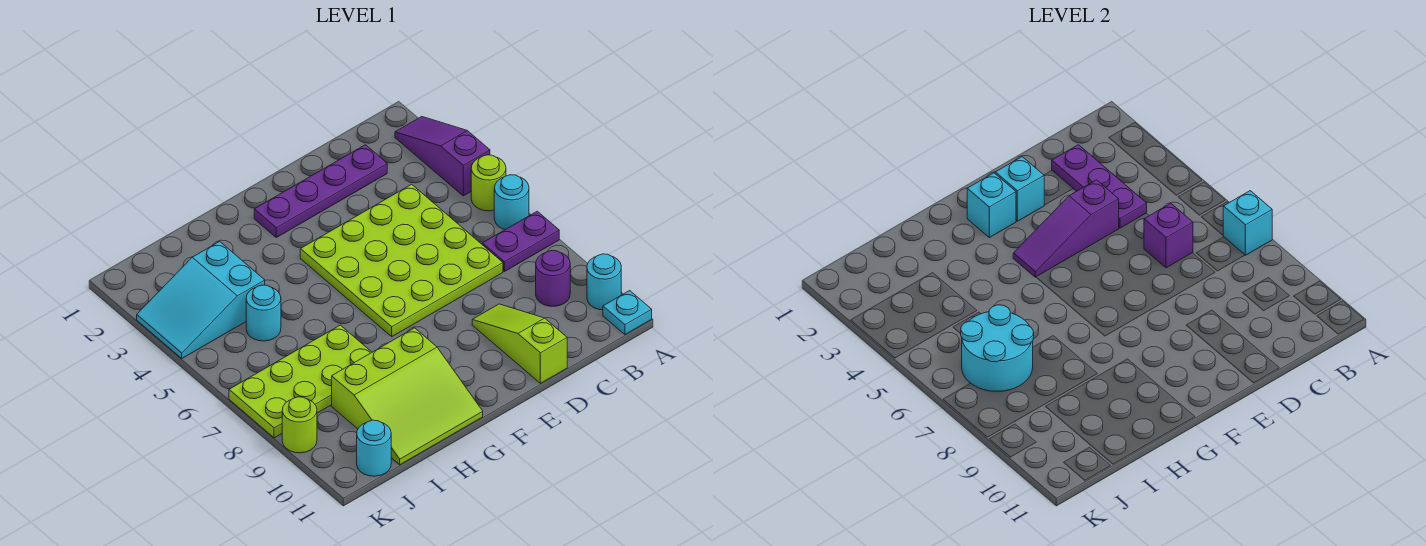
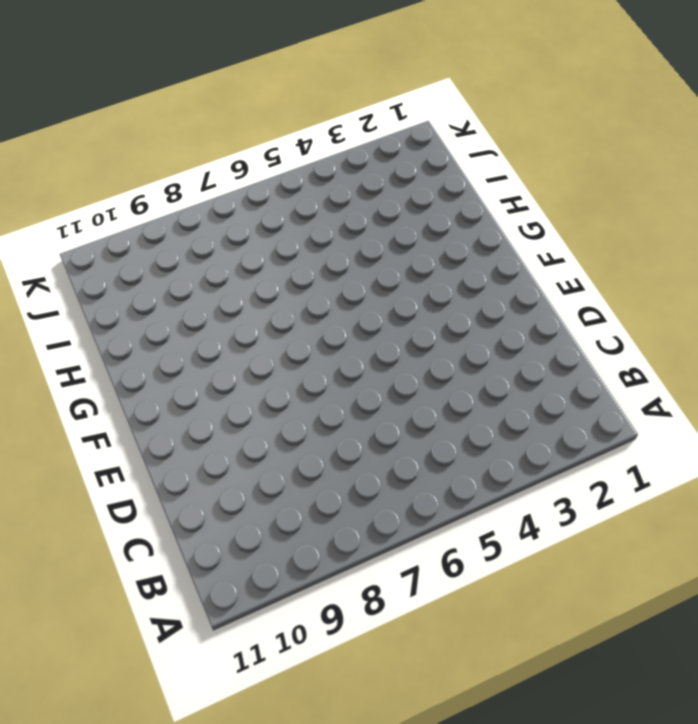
none -> purple slope A2:A4 level 1 top 4
none -> lime round brick A5 level 1
none -> cyan round brick A6 level 1

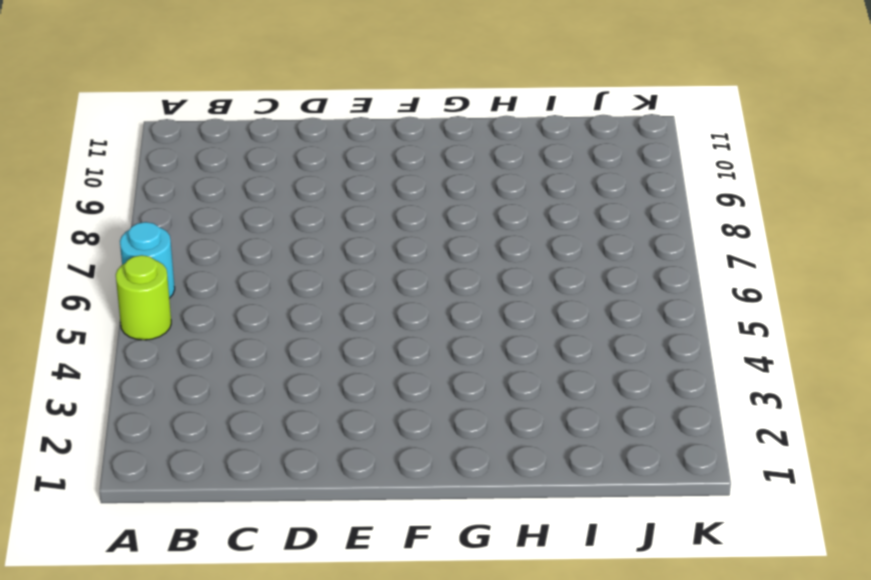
none -> purple slope A2:A4 level 1 top 4
none -> purple plate A7:B7 level 1
none -> cyan round brick A10 level 1

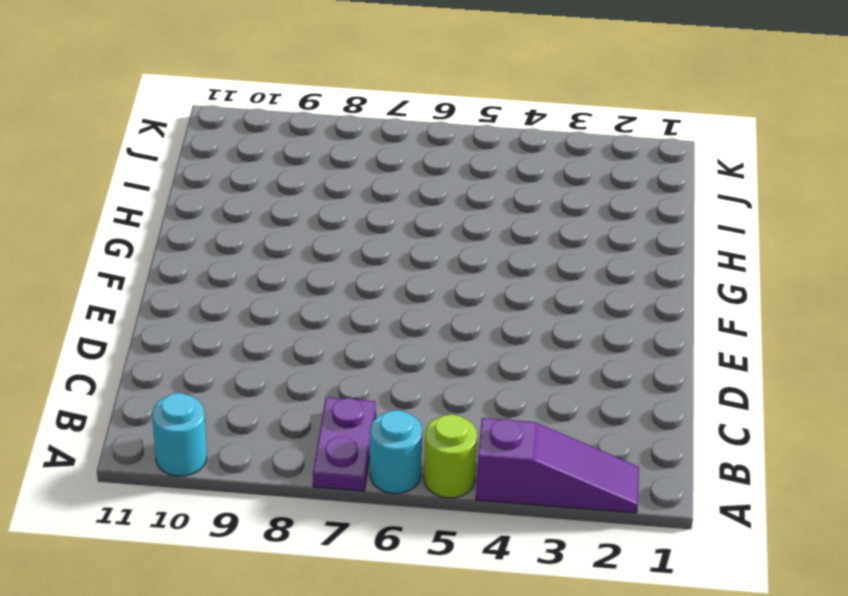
none -> cyan plate A11 level 1
none -> purple round brick B9 level 1
none -> purple plate C2:F2 level 1

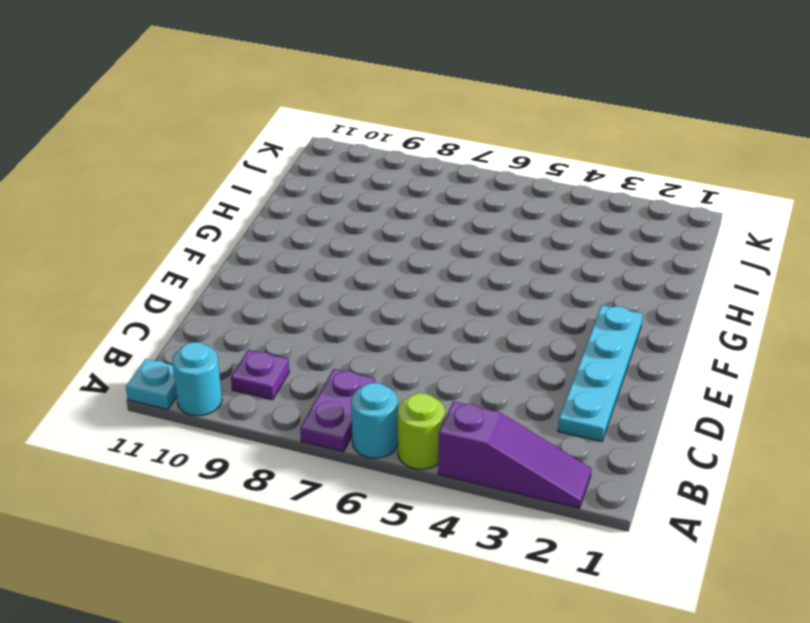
purple plate B9 level 1 -> purple round brick B9 level 1
cyan plate C2:F2 level 1 -> purple plate C2:F2 level 1
none -> lime plate C4:F7 level 1
none -> lime slope D9:D11 level 1 top 11
none -> lime slope G9:I11 level 1 top 9

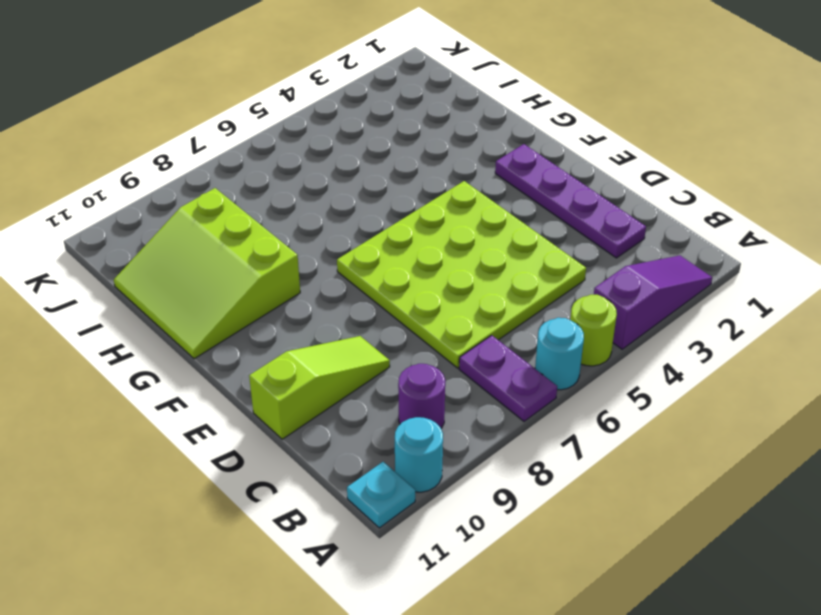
none -> lime plate H7:K8 level 1
none -> cyan slope I3:K4 level 1 top I
none -> cyan round brick I5 level 1

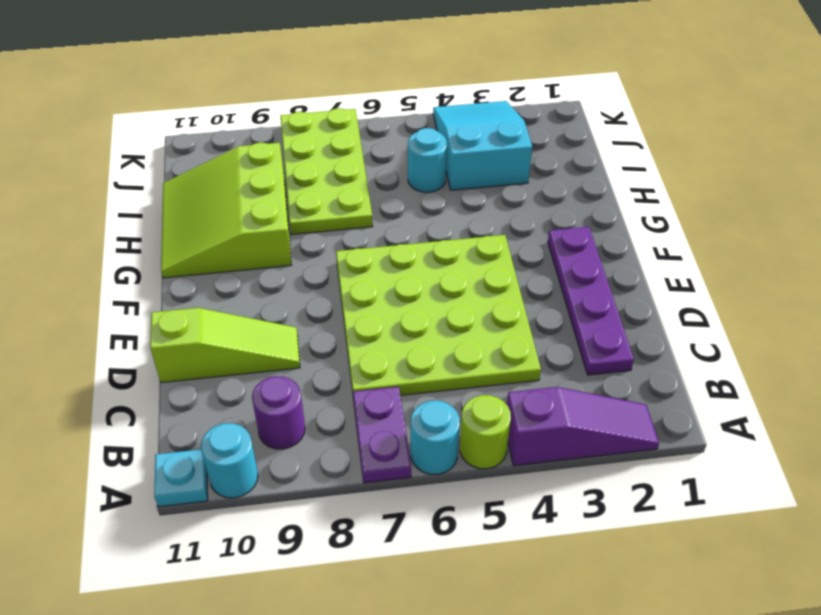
none -> cyan round brick J11 level 1
none -> lime round brick K9 level 1
none -> cyan brick A7 level 2

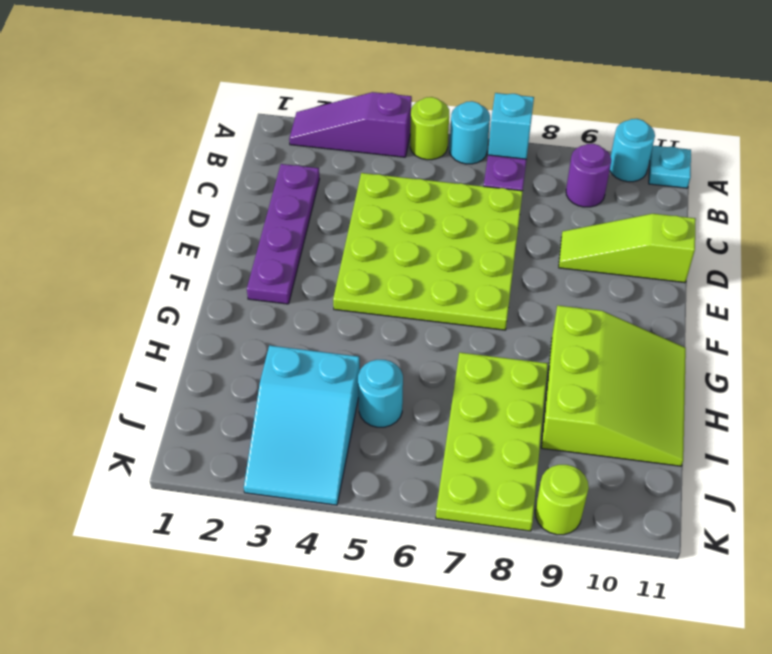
none -> cyan round brick J11 level 1
none -> purple plate C2:C4 level 2
none -> purple brick C6 level 2

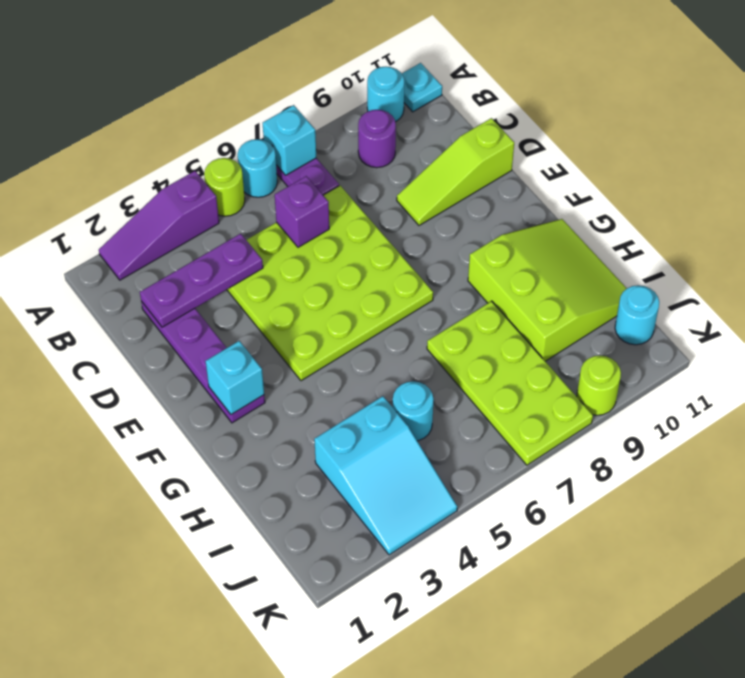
none -> purple slope D4:F4 level 2 top D
none -> cyan brick E2 level 2
none -> cyan round brick I6:J7 level 2

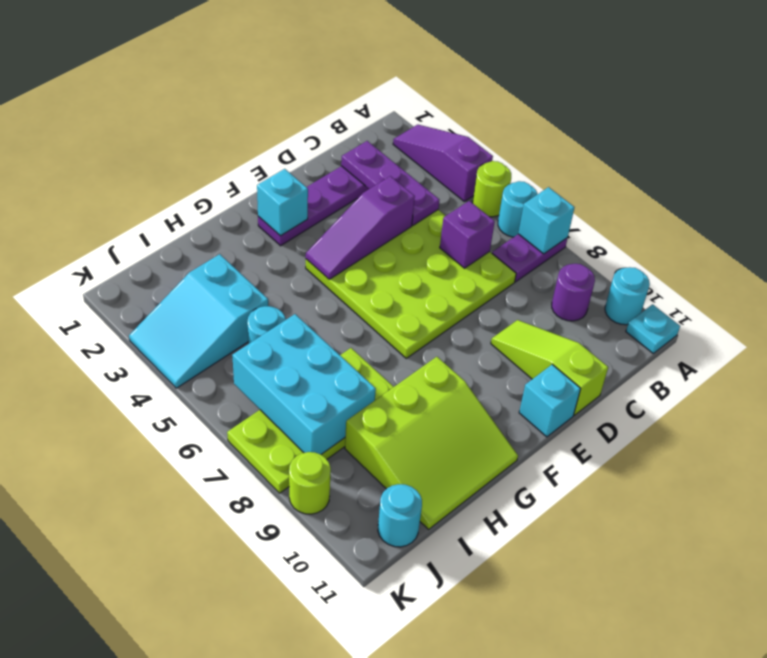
cyan brick E11 level 1 -> cyan brick E2 level 2
cyan brick I6:J8 level 2 -> cyan round brick I6:J7 level 2

